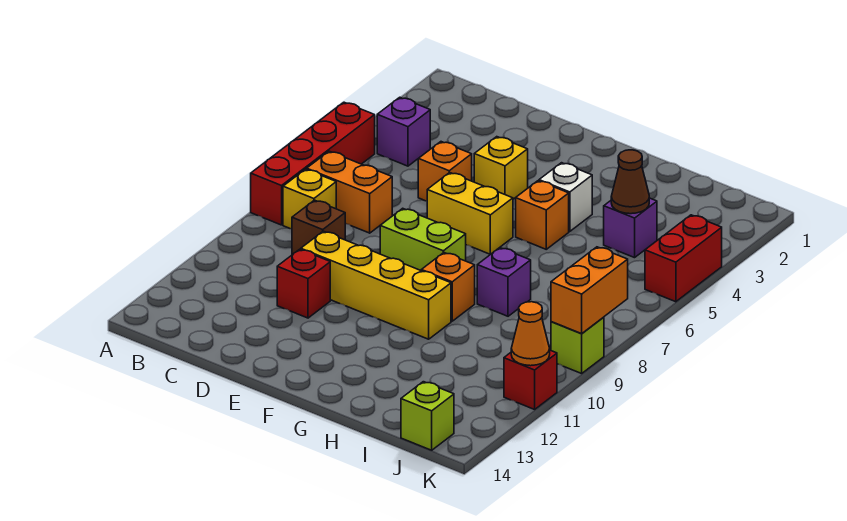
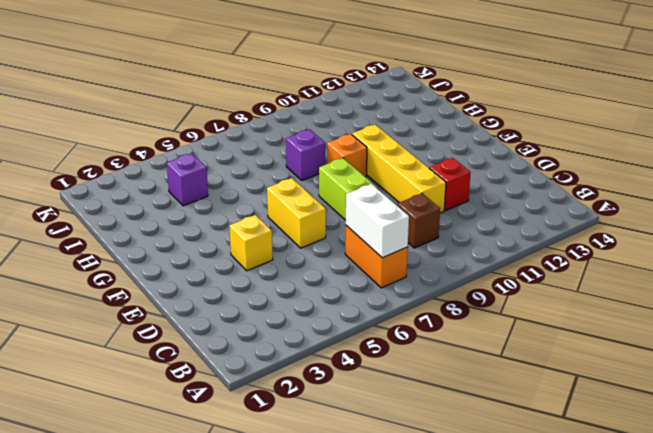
white brick B7:C7 level 2 -> none
none -> red brick A5:A8 level 1
none -> purple brick B4 level 1
none -> yellow brick B8 level 1

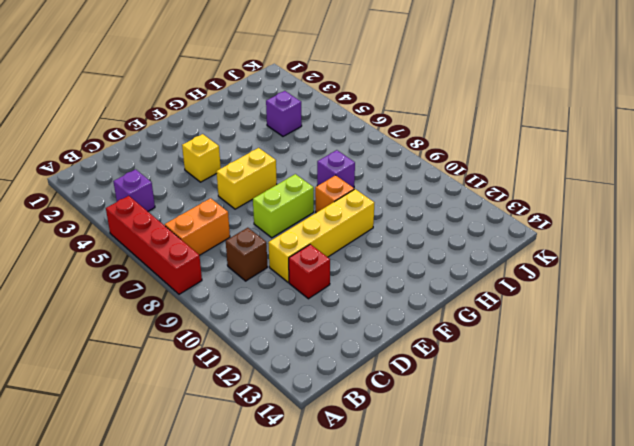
none -> yellow brick B8 level 1
none -> orange brick D5 level 1
none -> white brick G4 level 1

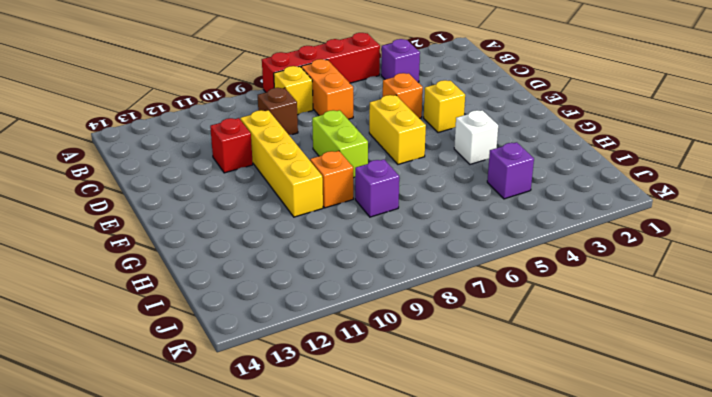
none -> orange brick G5 level 1
none -> lime brick J14 level 1
none -> red brick K4:K5 level 1

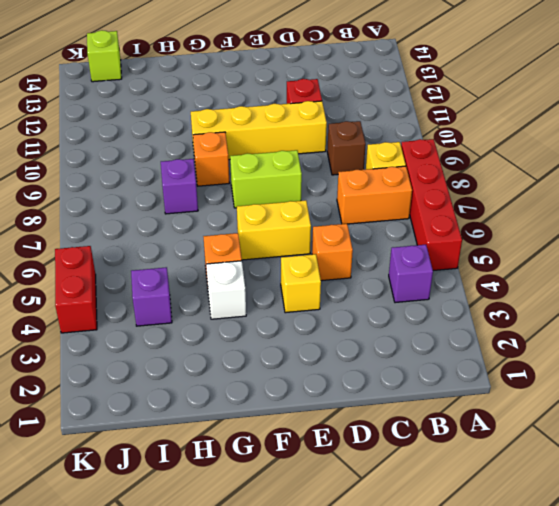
none -> lime brick K9 level 1
none -> red brick K11 level 1
none -> brown cone I4 level 2

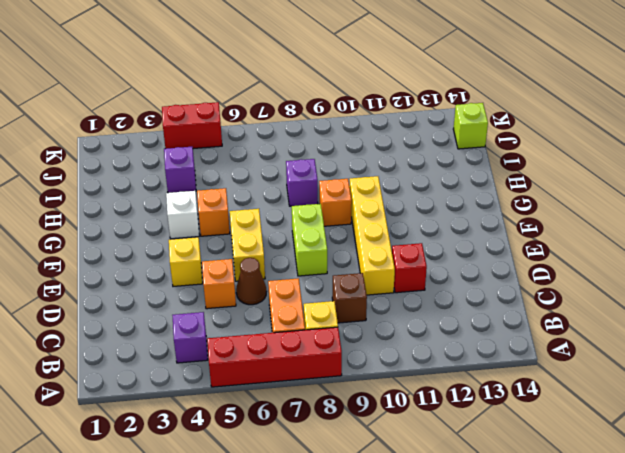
brown cone D6 level 1 -> brown cone I4 level 2
none -> lime brick K9 level 1
none -> red brick K11 level 1
none -> orange brick K8:K9 level 2

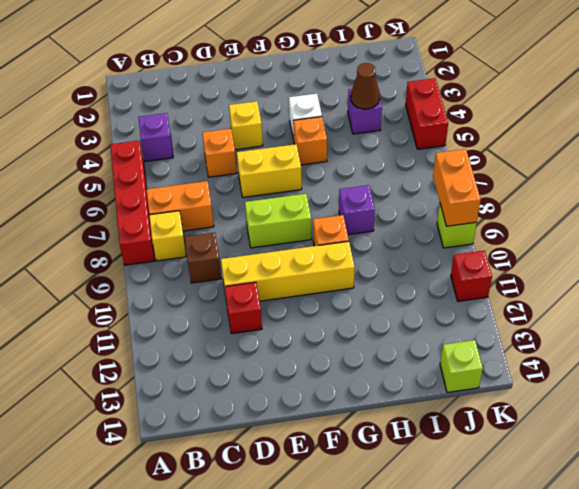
none -> orange cone K11 level 2

